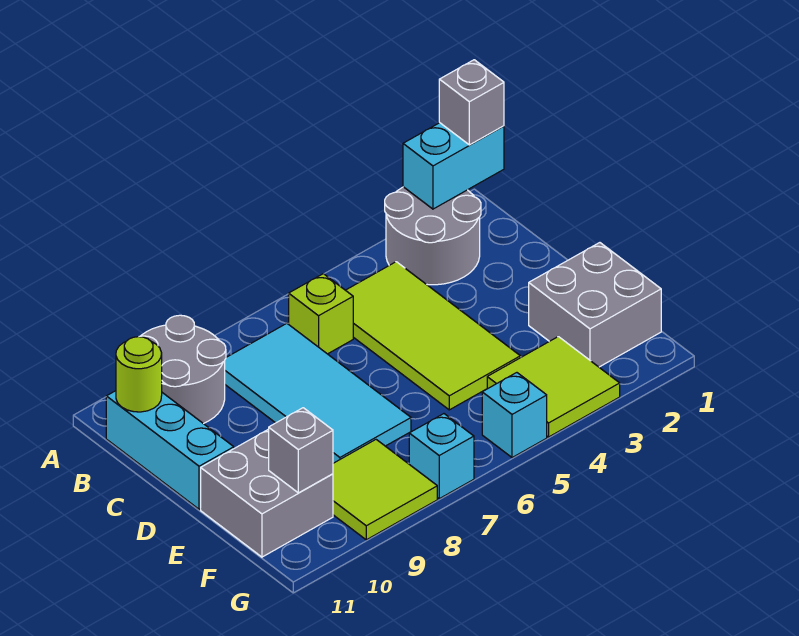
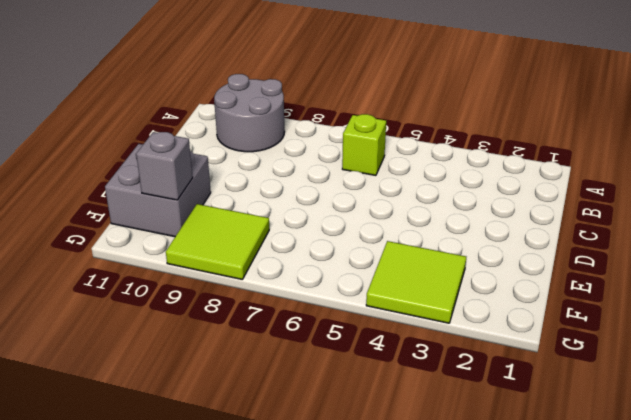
none -> grey round brick A2:B3 level 1
none -> lime tile B4:E5 level 1
none -> cyan tile B7:E8 level 1

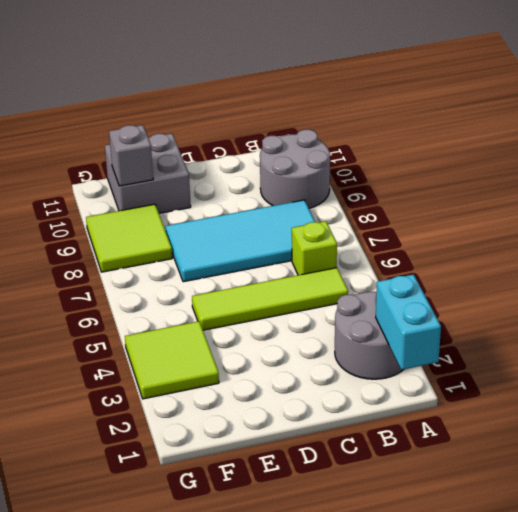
lime tile B5:E5 level 1 -> lime tile B4:E5 level 1
none -> cyan brick B11:D11 level 1
none -> grey brick E1:F2 level 1
none -> cyan brick G5 level 1

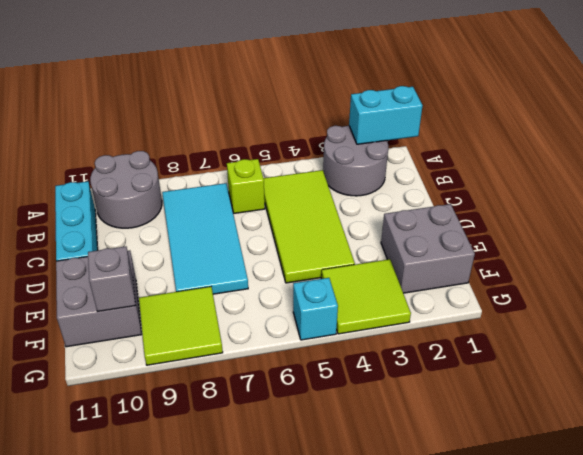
none -> cyan brick G7 level 1
none -> lime round brick B11 level 2
none -> grey brick A1 level 3

